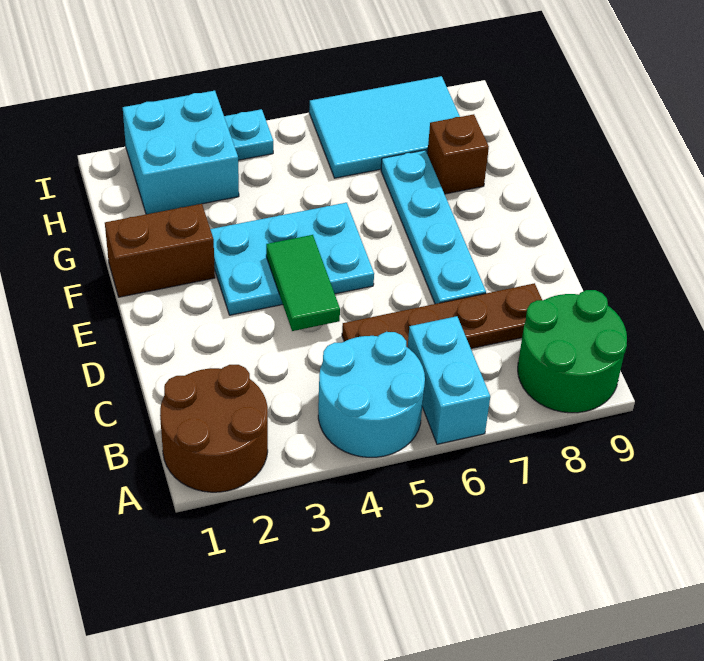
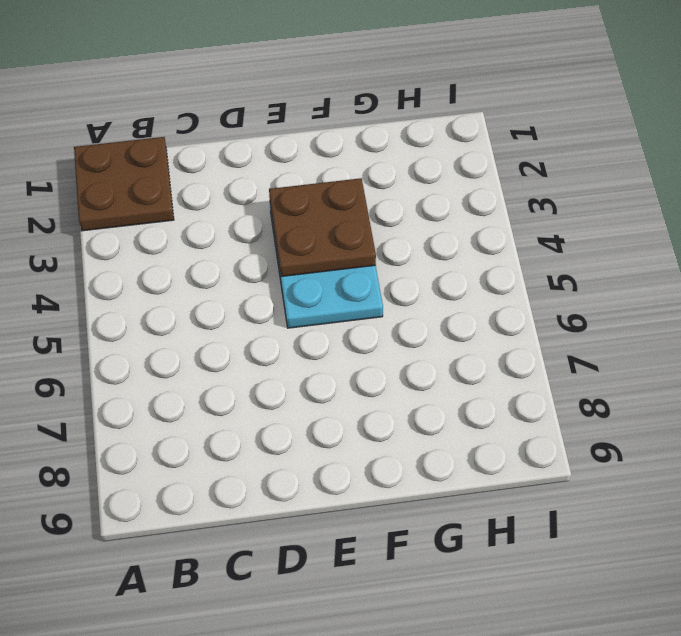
brown plate A1:B2 level 1 -> brown round brick A1:B2 level 1
brown plate E3:F4 level 2 -> green tile D4:E4 level 2
none -> cyan round brick A4:B5 level 1
none -> cyan brick A6:B6 level 1
none -> green round brick A8:B9 level 1

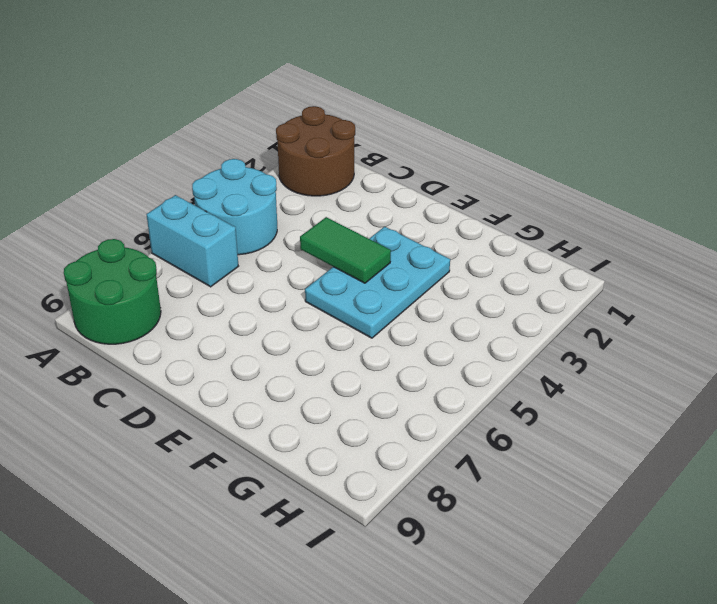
none -> brown plate C5:C8 level 1
none -> cyan plate D7:G7 level 1
none -> brown brick F1:F2 level 1

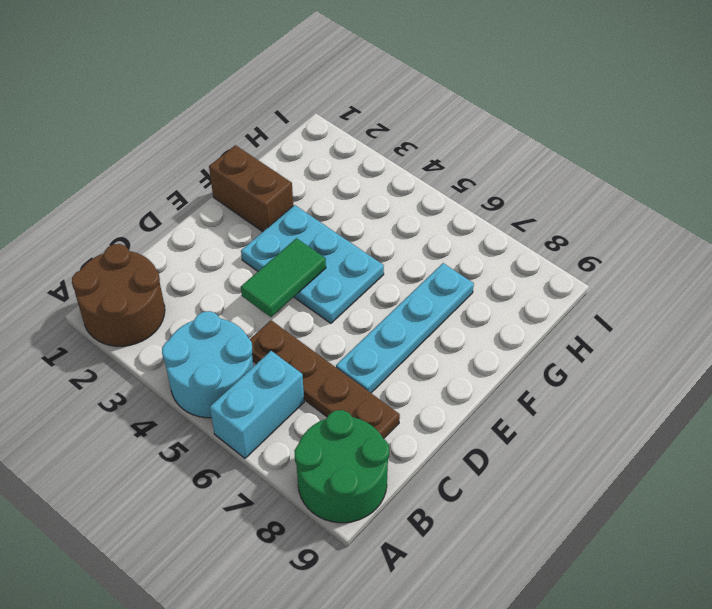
none -> brown brick G8 level 1
none -> cyan brick H2:I3 level 1
none -> cyan tile H6:I8 level 1

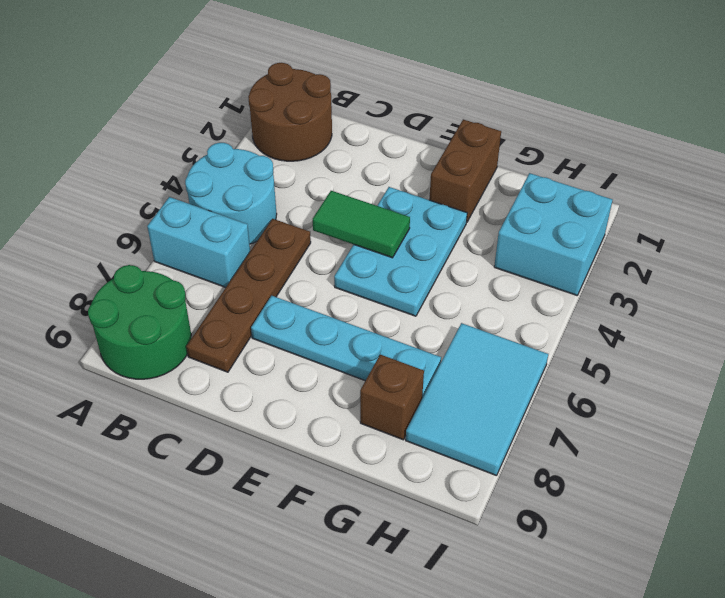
none -> cyan plate I4 level 1

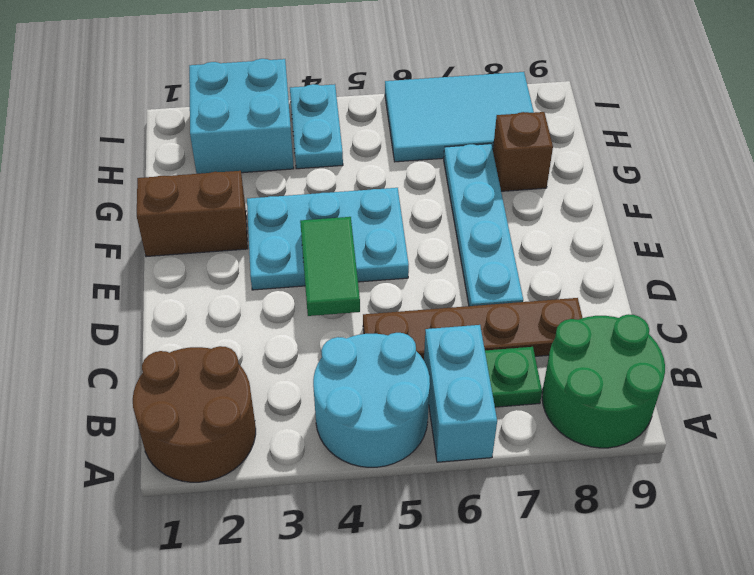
green plate B7 level 1 -> none
cyan plate H4:I4 level 1 -> cyan plate I4 level 1

